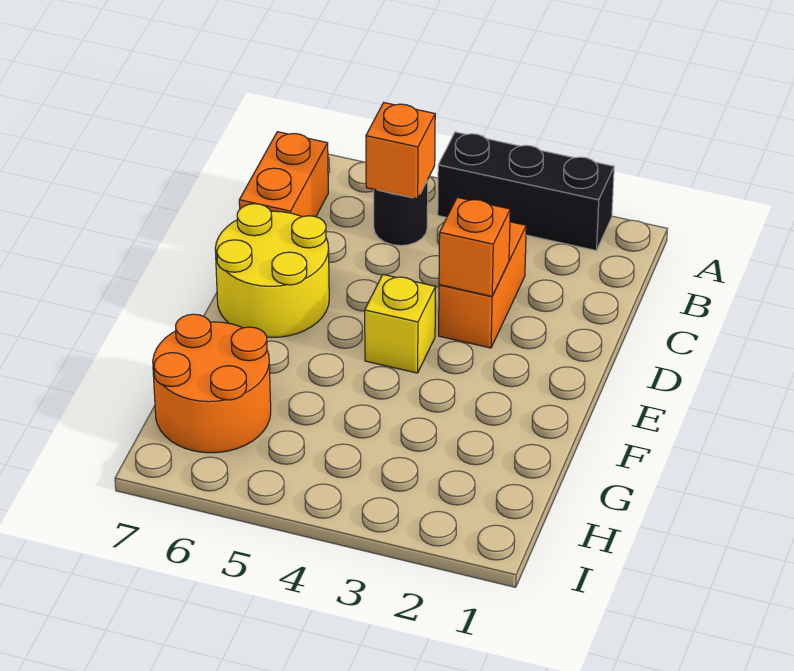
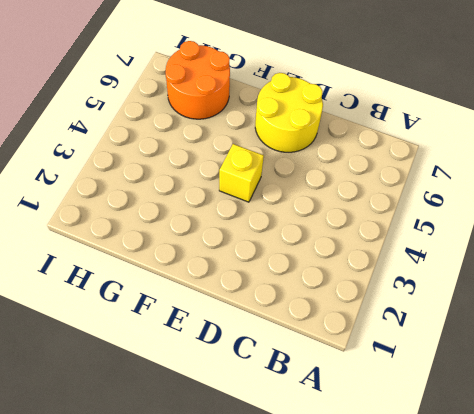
none -> black brick A2:A4 level 1
none -> black round brick B5 level 1

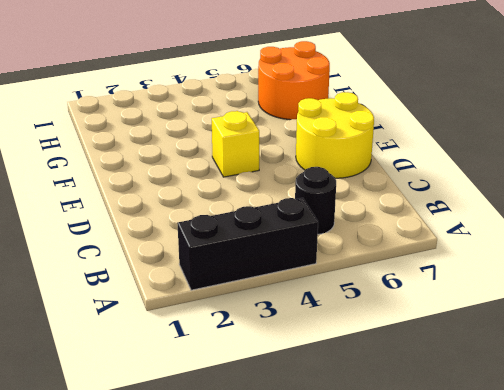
none -> orange brick B7:C7 level 1
none -> orange brick C3:D3 level 1

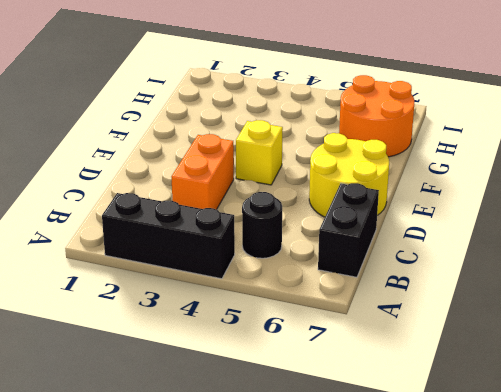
black brick B7:C7 level 1 -> orange brick B7:C7 level 1
none -> orange brick B5 level 2
none -> orange brick D3 level 2

